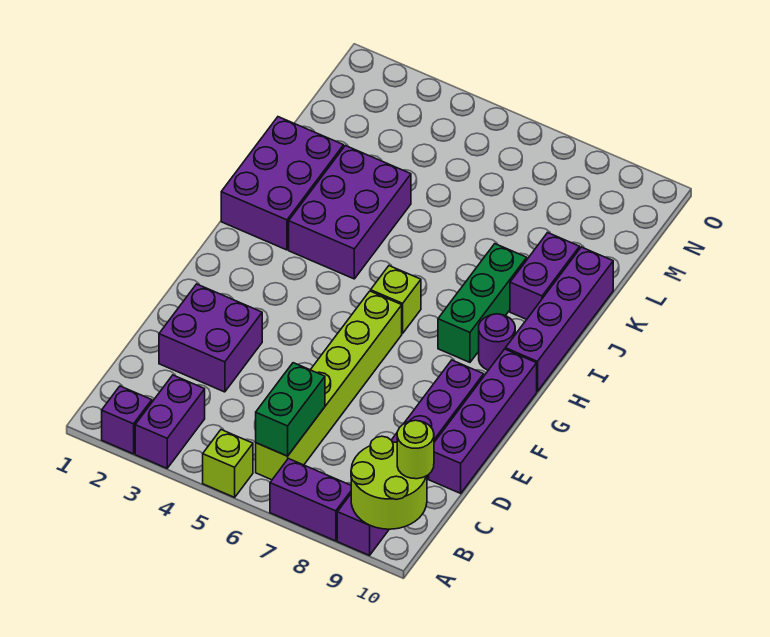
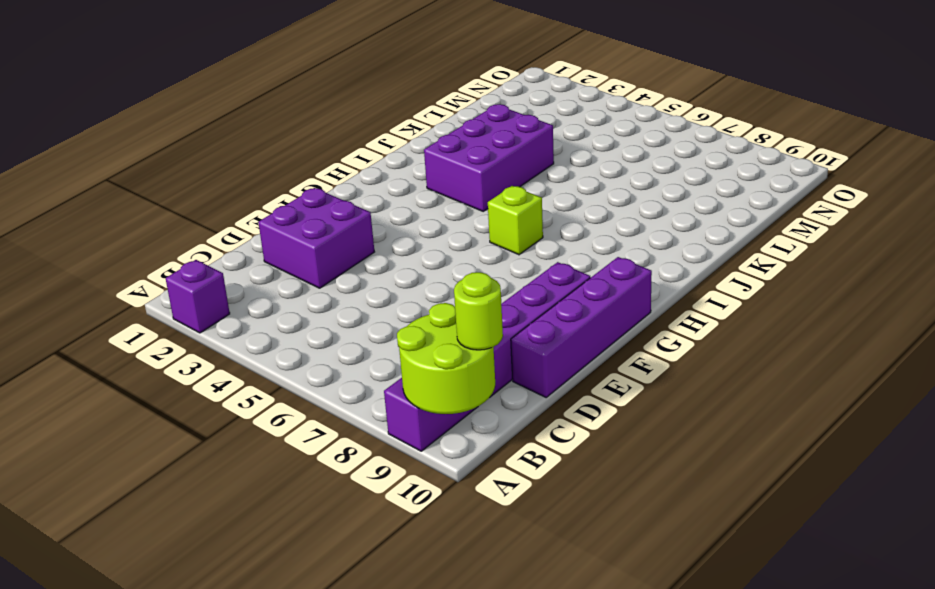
none -> purple brick A3:B3 level 1
none -> lime brick A5 level 1
none -> purple brick A7:A8 level 1

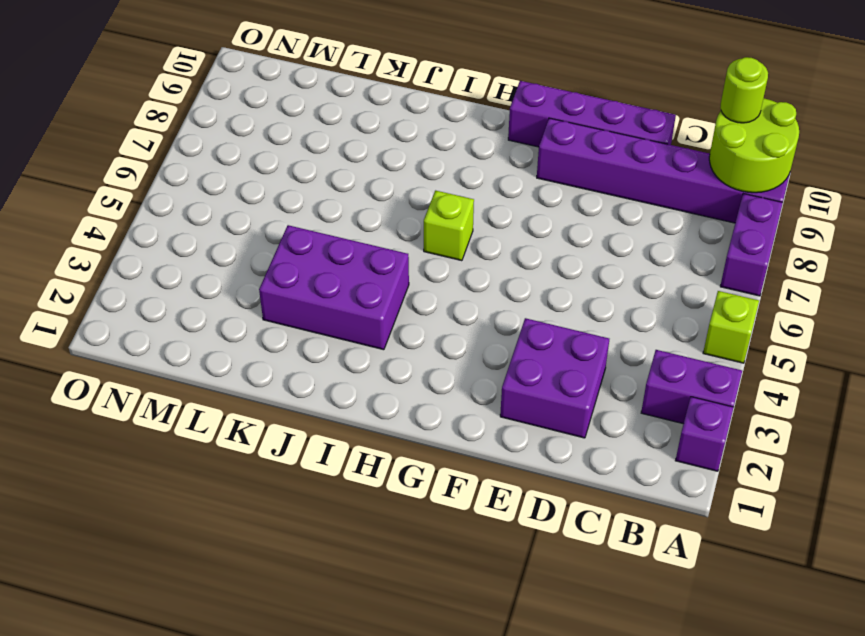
none -> lime brick B6:G6 level 1
none -> green brick H8:J8 level 1
none -> purple round brick H9 level 1

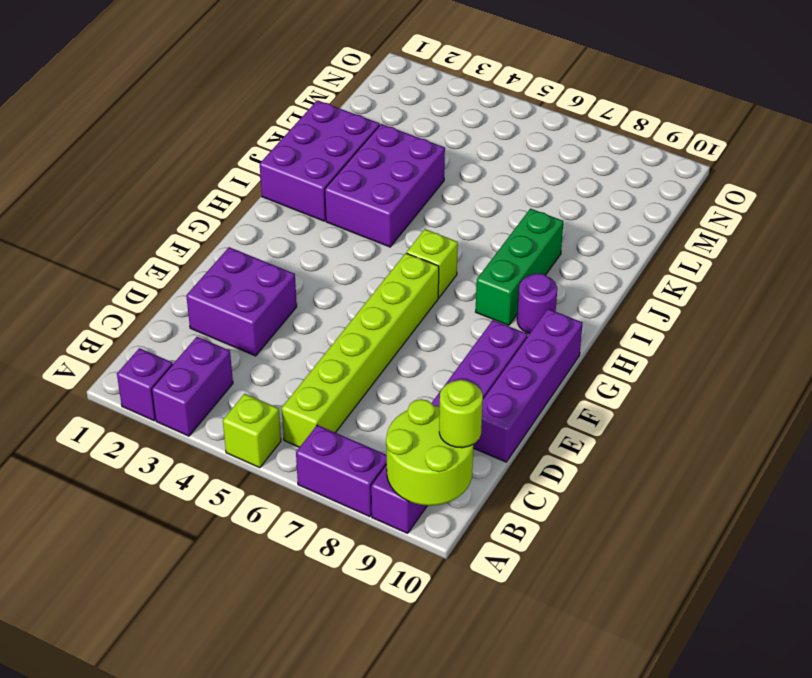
none -> purple brick H10:K10 level 1
none -> purple brick J9:K9 level 1
none -> green brick B6:C6 level 2

